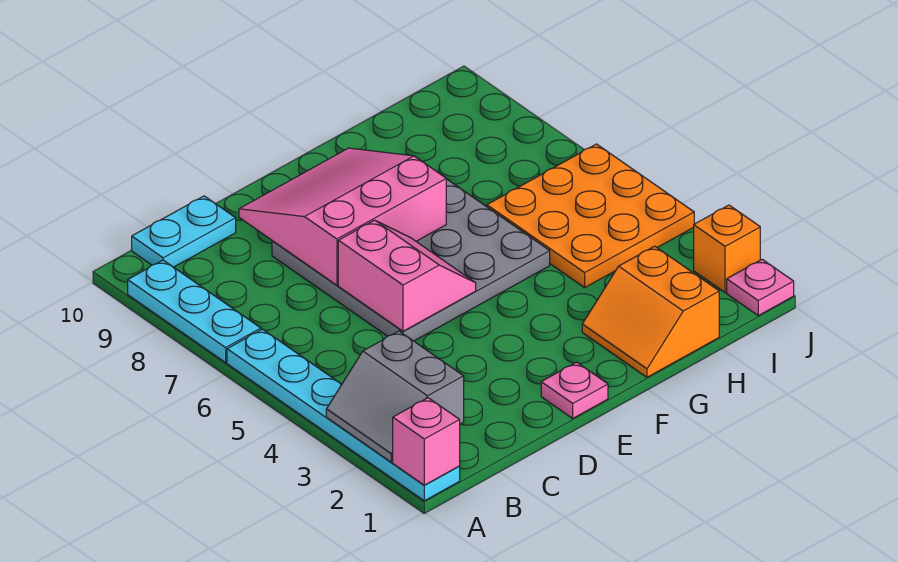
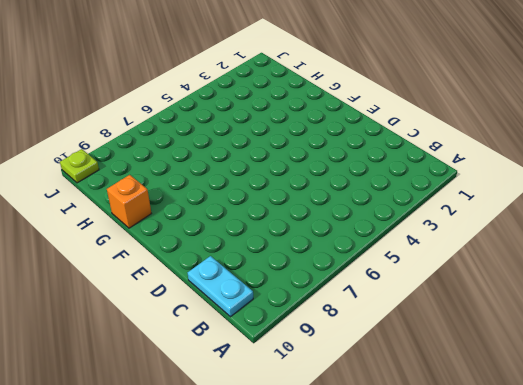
orange brick G10 level 1 -> orange brick J2 level 1
lime plate J10 level 1 -> none
none -> cyan plate A1:A6 level 1
none -> cyan plate A7:A9 level 1
none -> grey plate D5:G8 level 1

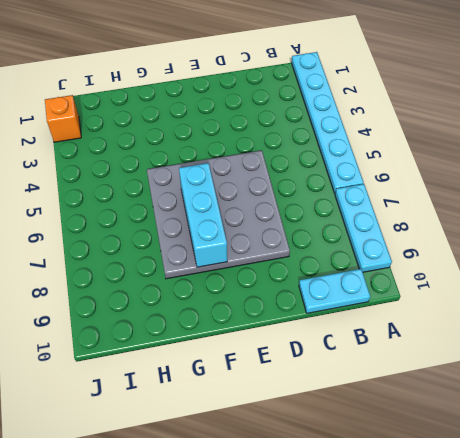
cyan brick F6:F8 level 2 -> pink slope D7:F9 level 2 top 7
none -> pink plate E1 level 1
none -> orange slope G1:H2 level 1 top H
none -> orange plate H4:J6 level 1

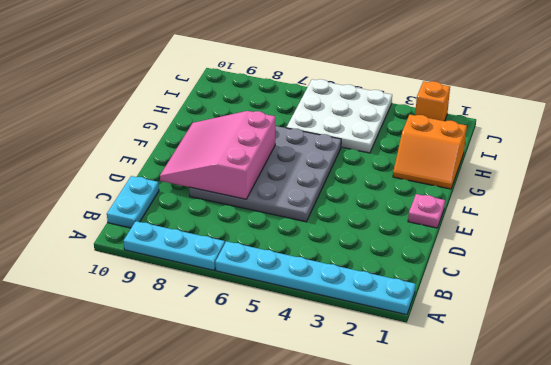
white plate H4:J6 level 1 -> orange plate H4:J6 level 1
none -> pink plate J1 level 1
none -> pink brick A1 level 2
none -> grey slope A2:B3 level 2 top B

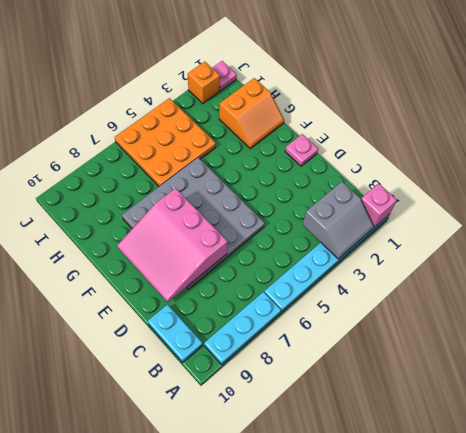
none -> pink slope D5:E6 level 2 top D

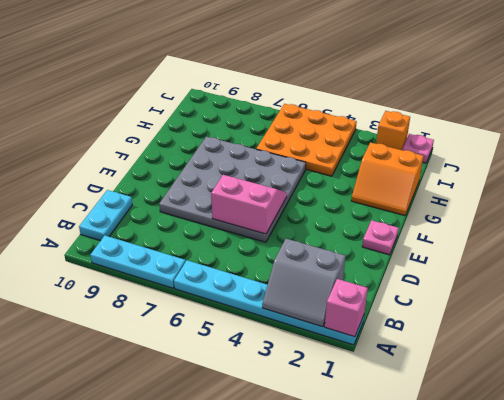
none -> pink slope D7:F9 level 2 top 7

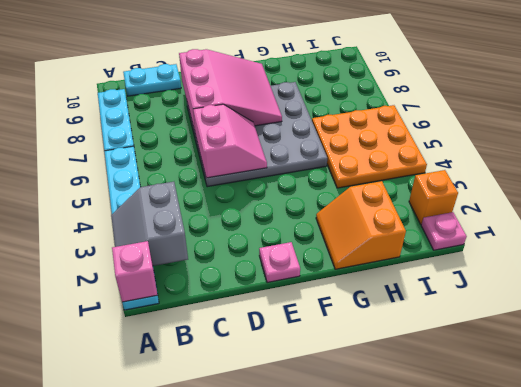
pink slope D7:F9 level 2 top D -> pink slope D7:F9 level 2 top 7

